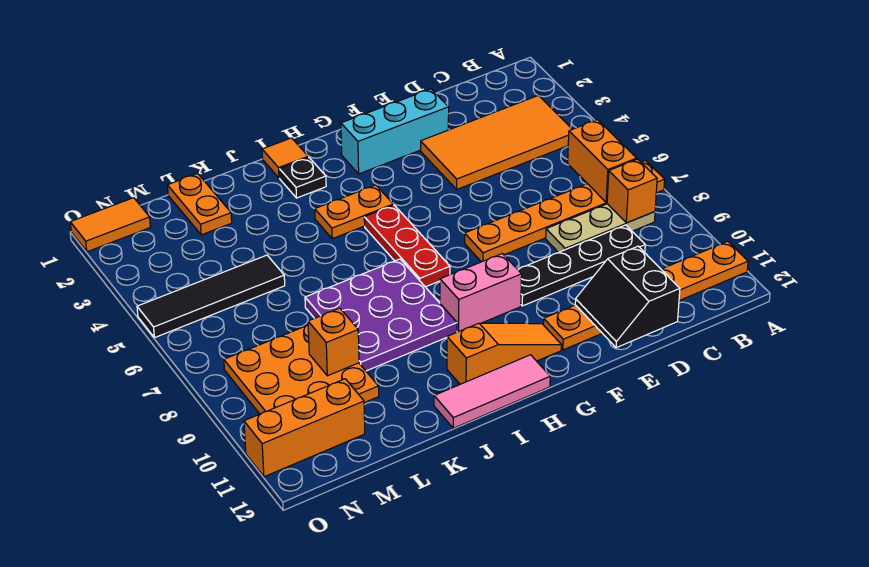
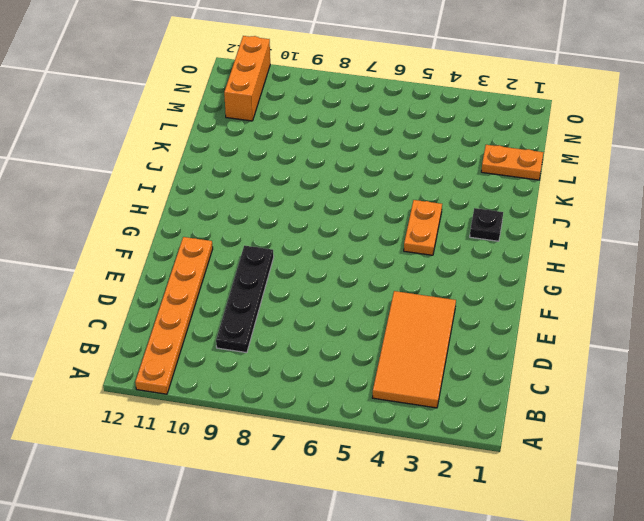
none -> orange plate A7:F7 level 1
none -> tan plate B8:D8 level 1
none -> cyan brick E2:G2 level 1

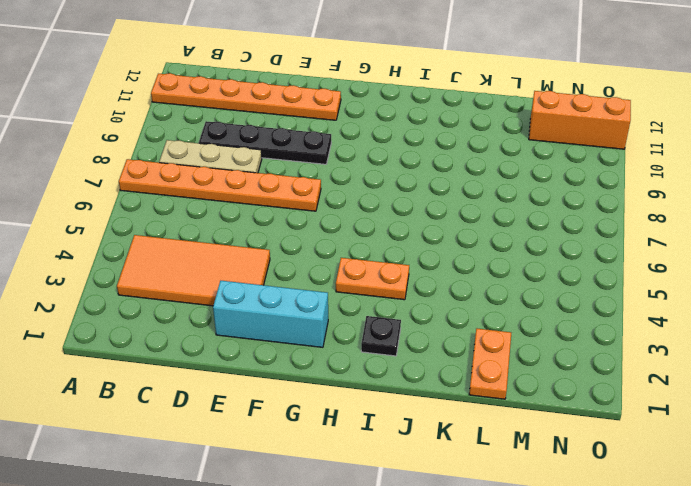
none -> pink brick G9:H9 level 1
none -> orange slope G11:I11 level 1 top I
none -> red plate H5:H7 level 1

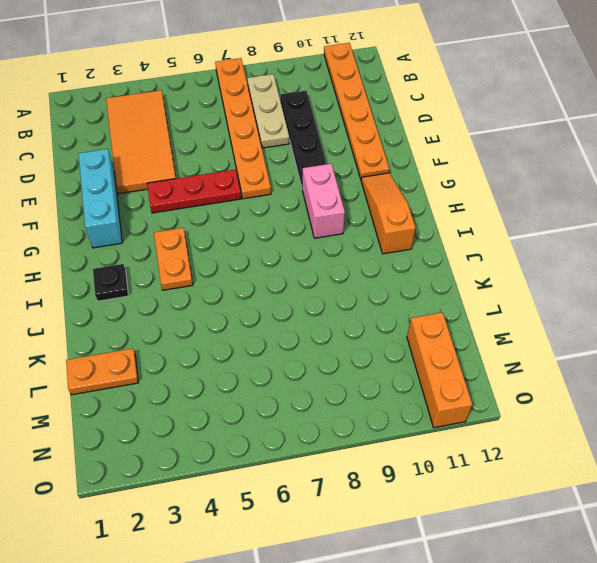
red plate F4:F6 level 1 -> red plate H5:H7 level 1
none -> pink tile H12:J12 level 1
none -> orange tile I1 level 1
none -> purple plate I7:K9 level 1

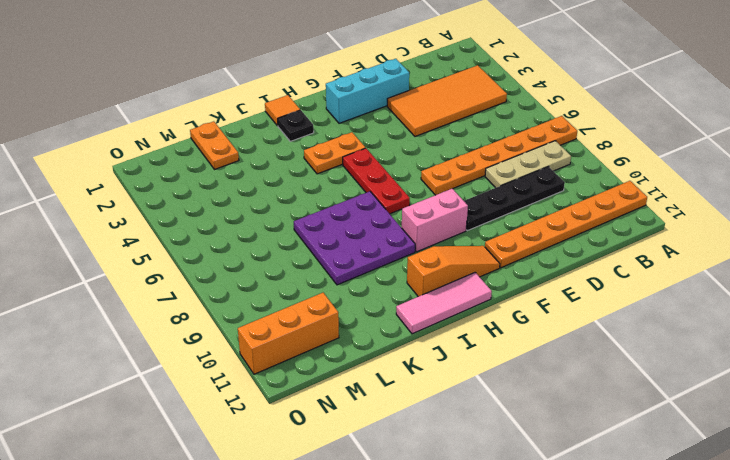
none -> black tile L5:O5 level 1
none -> orange plate L8:N10 level 1
none -> orange tile N1:O1 level 1

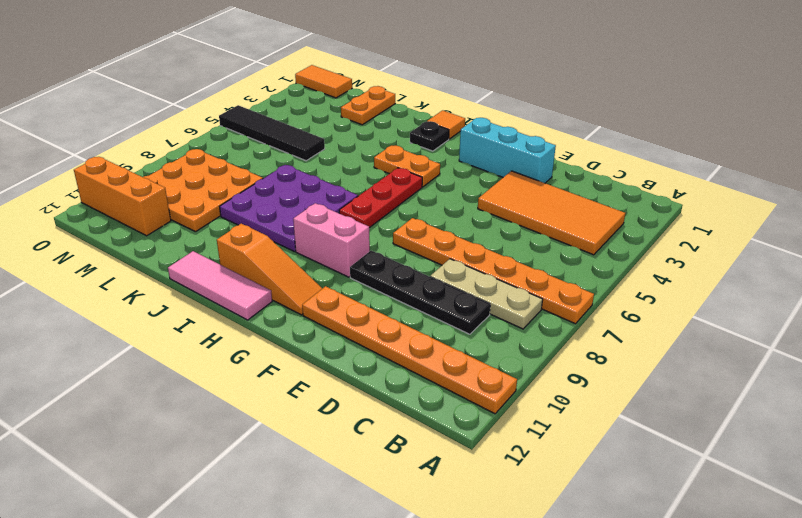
none -> orange brick B6:B7 level 2
none -> orange brick B8 level 2
none -> black slope D11:E12 level 2 top D

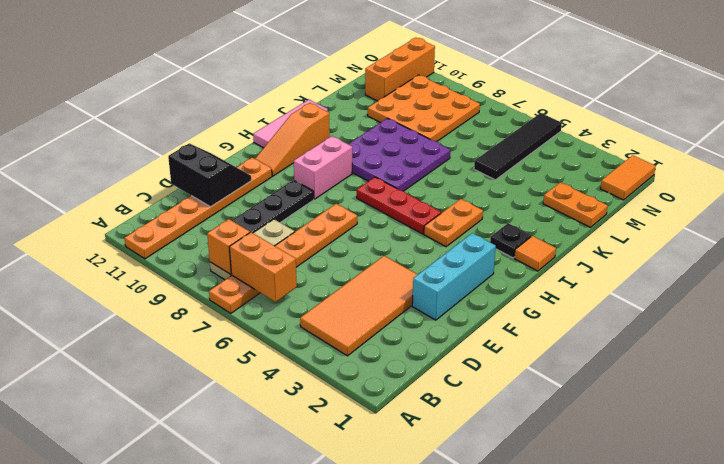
none -> orange brick L9 level 2

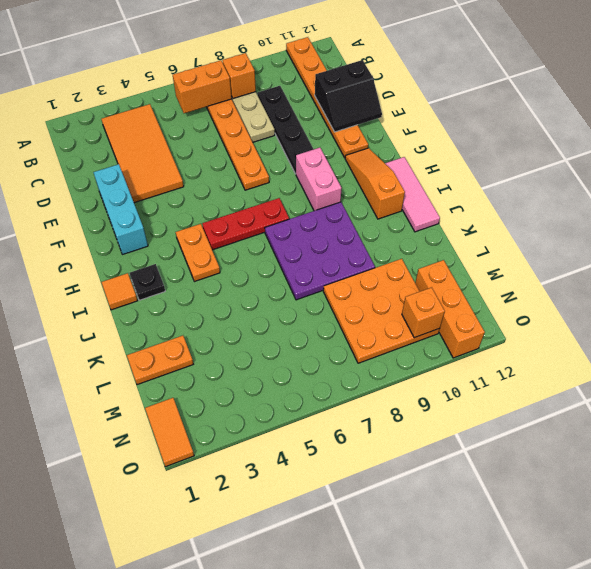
orange brick N10 level 2 -> orange brick L9 level 2
none -> black tile L5:O5 level 1

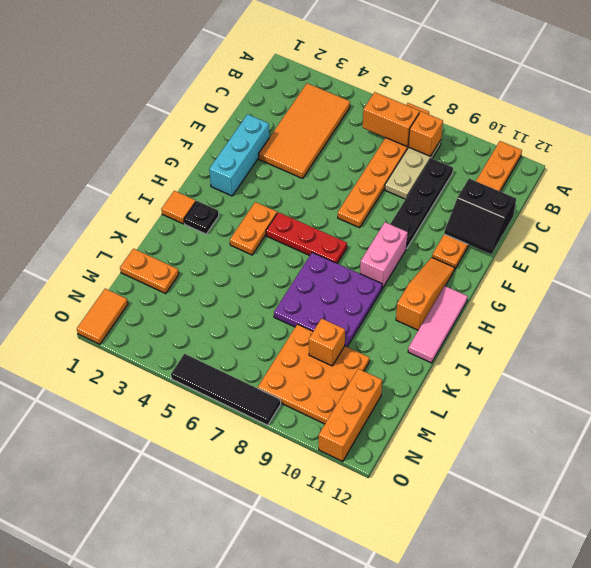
black tile O5:O8 level 1 -> black tile L5:O5 level 1

